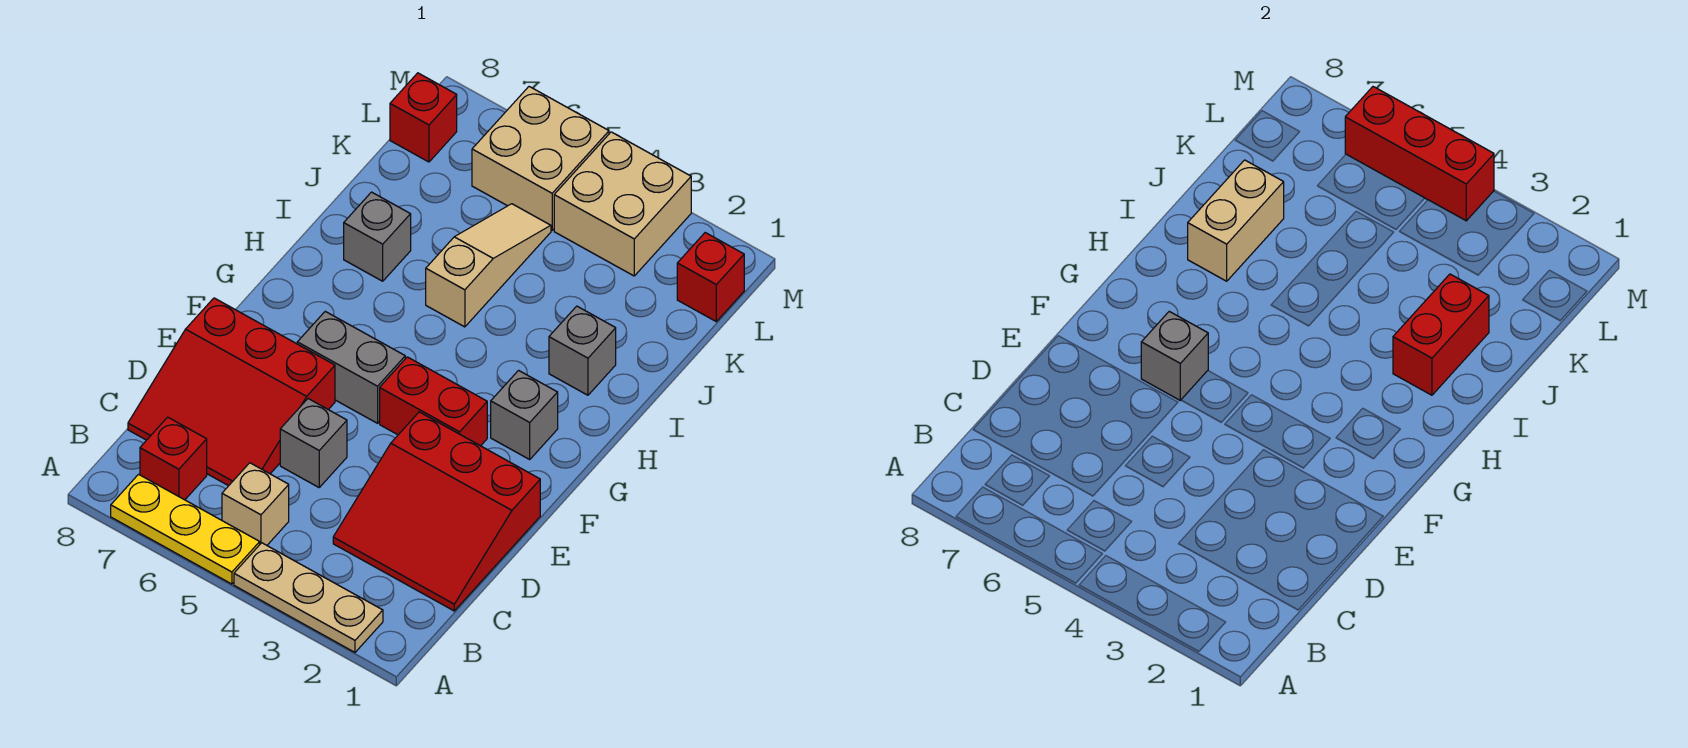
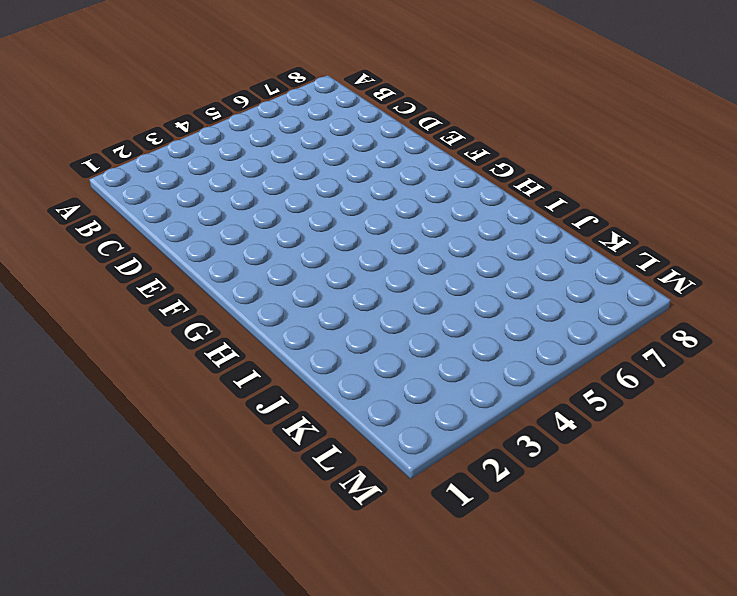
none -> tan plate A2:A4 level 1
none -> yellow plate A5:A7 level 1
none -> tan brick B5 level 1

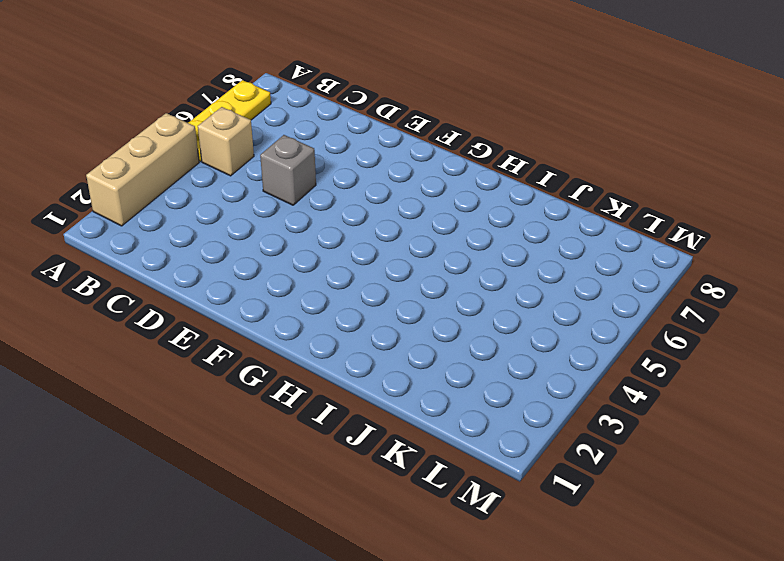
tan brick A2:A4 level 1 -> tan plate A2:A4 level 1
none -> red brick B7 level 1
none -> red slope C1:E3 level 1 top E
none -> red slope C6:E8 level 1 top E

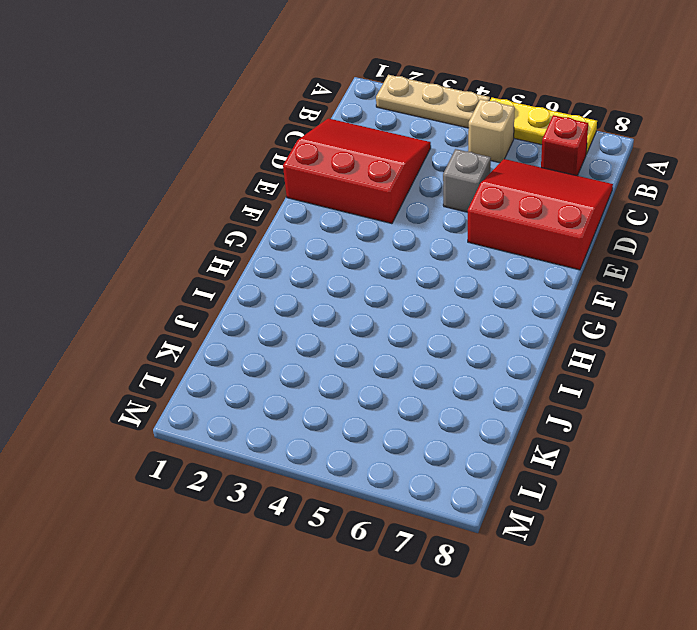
none -> red brick F3:F4 level 1
none -> grey brick F5:F6 level 1
none -> grey brick G2 level 1

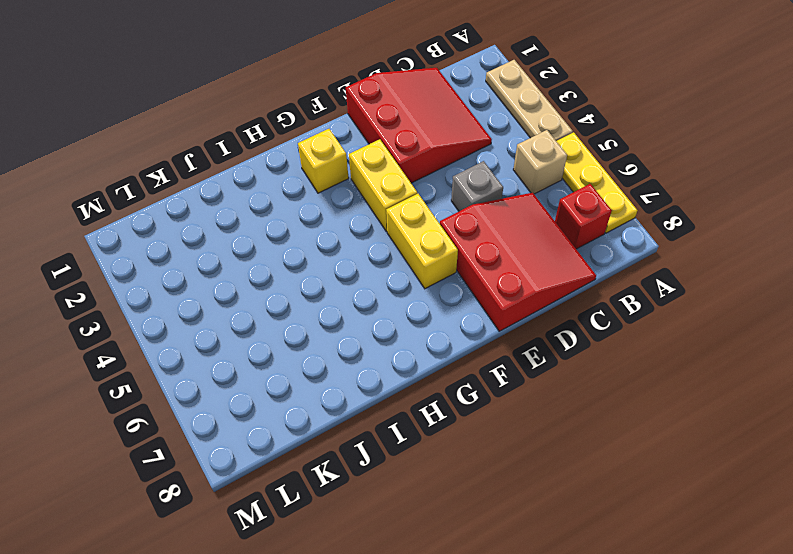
yellow brick F3:F4 level 1 -> red brick F3:F4 level 1
yellow brick F5:F6 level 1 -> grey brick F5:F6 level 1
yellow brick G2 level 1 -> grey brick G2 level 1
none -> grey brick I2 level 1
none -> tan slope I5:K5 level 1 top I
none -> grey brick I7 level 1

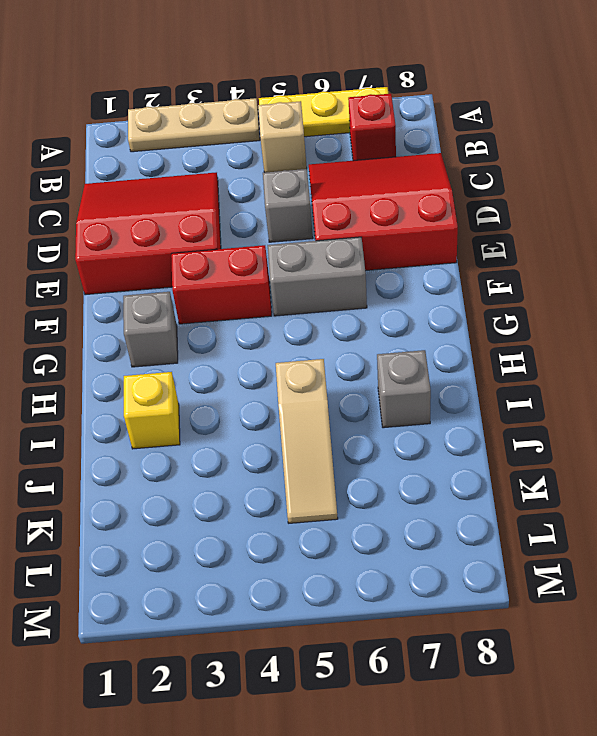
yellow brick I2 level 1 -> grey brick I2 level 1
none -> red brick L1 level 1
none -> tan brick L3:M4 level 1
none -> tan brick L5:M6 level 1

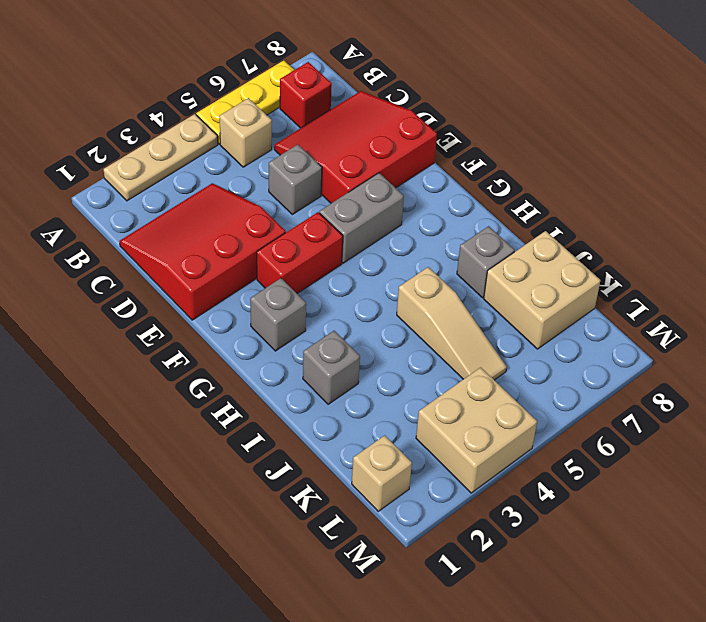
tan brick J7:K8 level 1 -> tan brick L5:M6 level 1
tan brick L1 level 1 -> red brick L1 level 1
none -> red brick L8 level 1
none -> grey brick F6 level 2
none -> red brick I2:J2 level 2

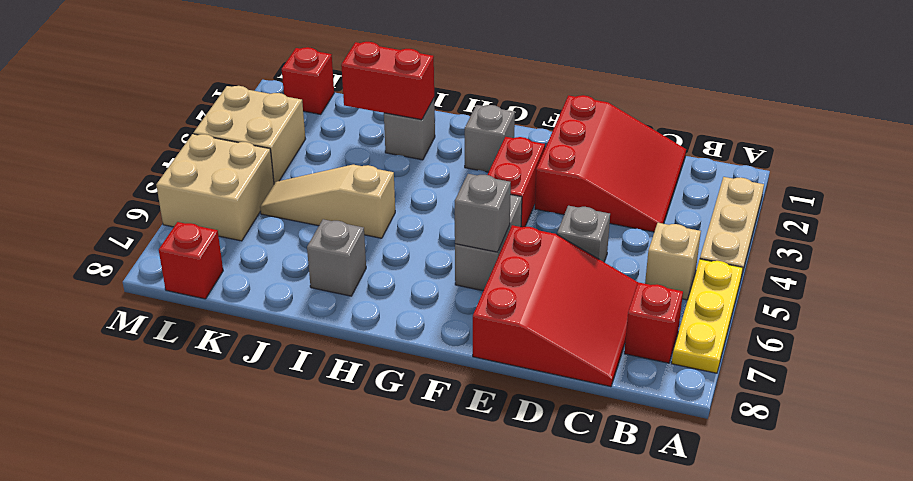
none -> tan brick I7:J7 level 2
none -> red brick M4:M6 level 2

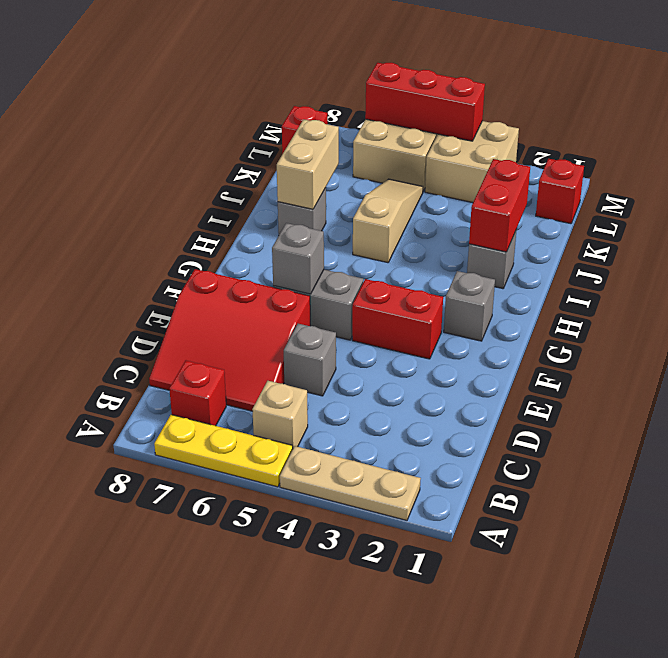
none -> red slope C1:E3 level 1 top E

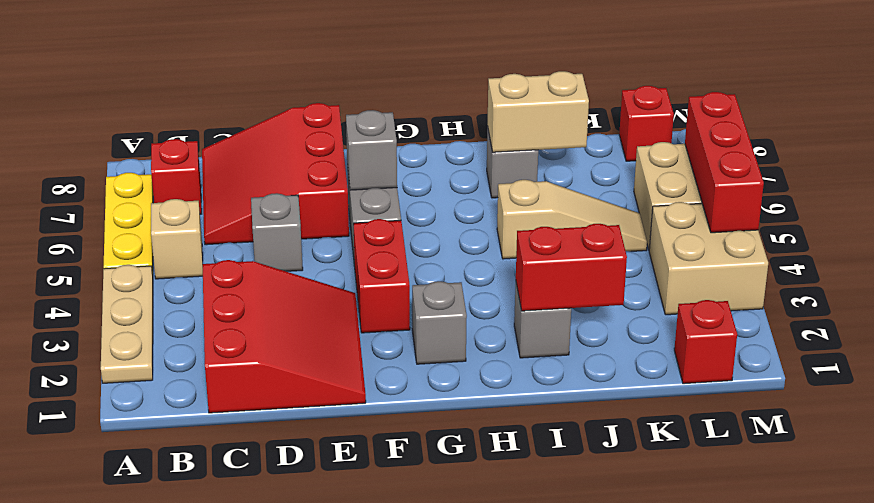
red slope C1:E3 level 1 top C -> red slope C1:E3 level 1 top E

